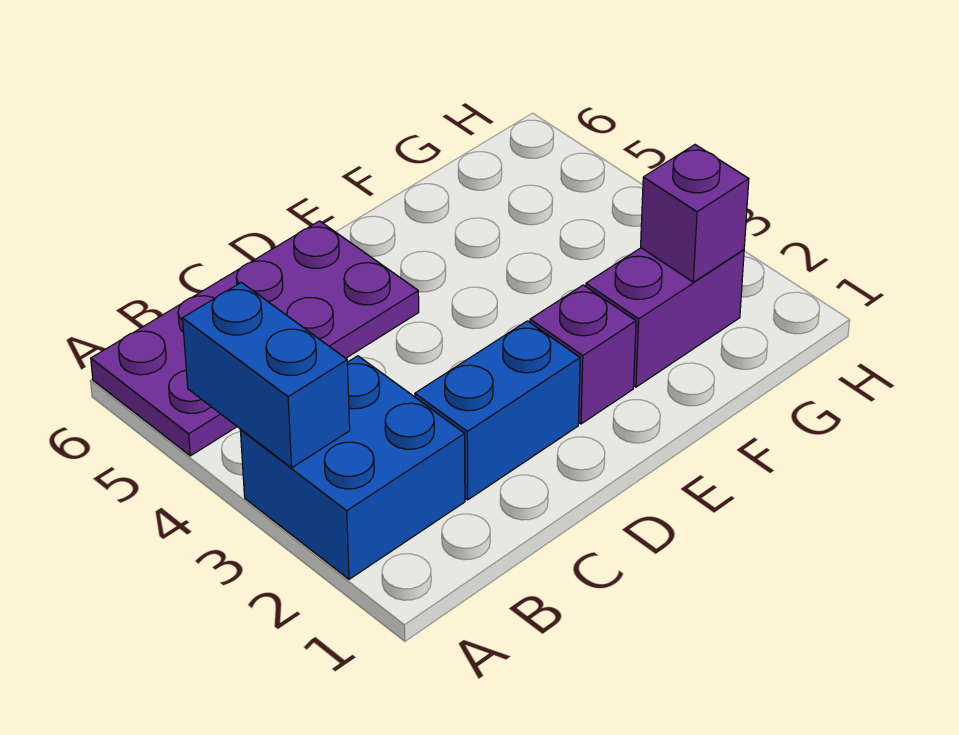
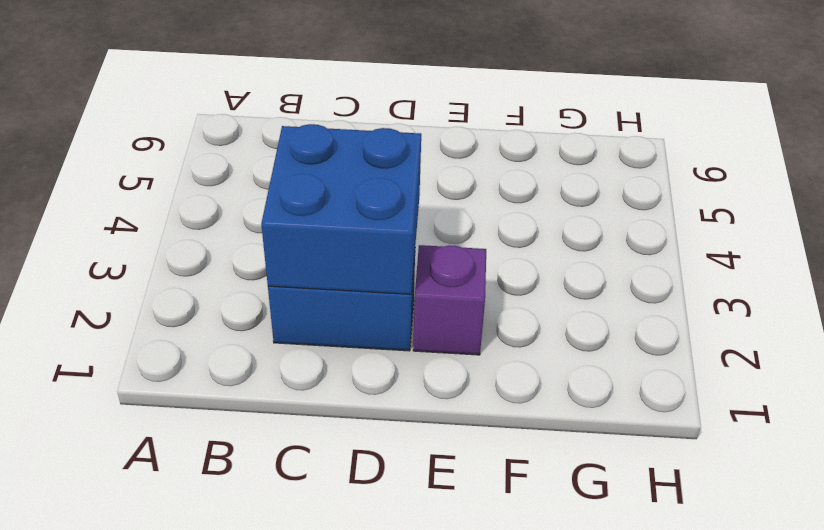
blue brick C2:D3 level 2 -> blue brick A2:B3 level 1
none -> purple plate A5:D6 level 1
none -> purple brick F2:G2 level 1

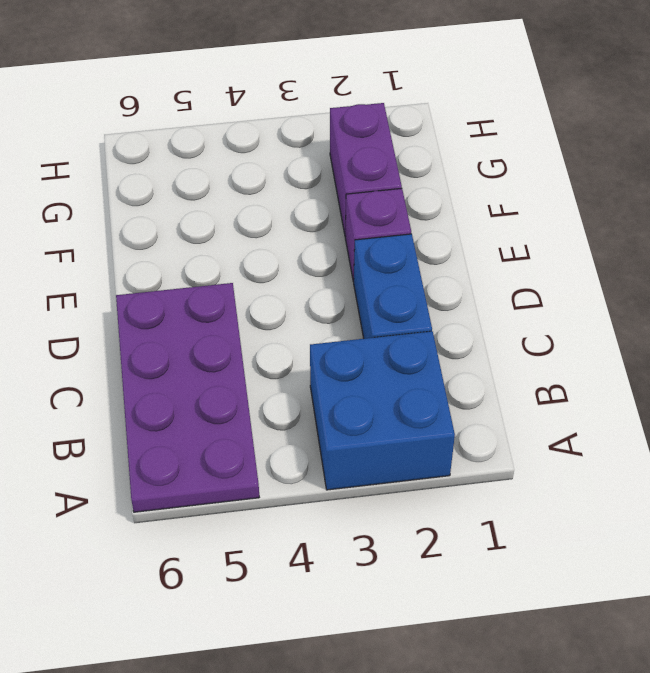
none -> blue brick A3:A4 level 2
none -> purple brick G2 level 2

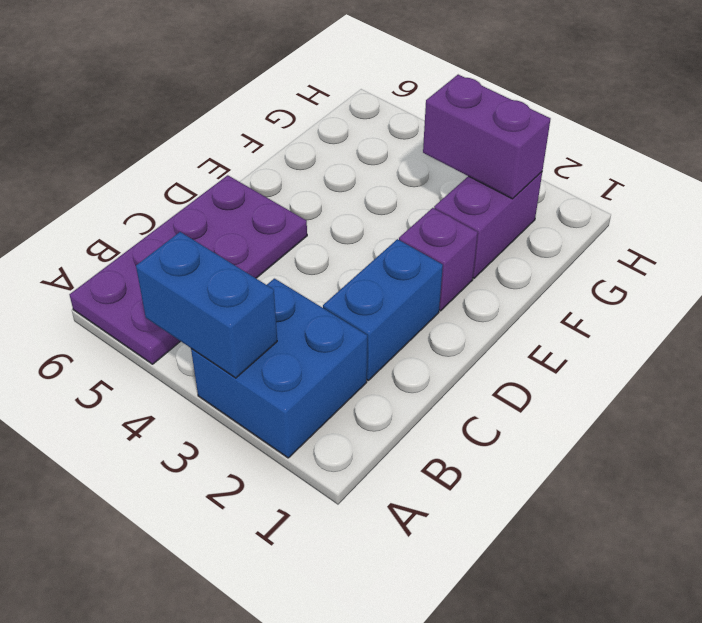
purple brick G2:G3 level 2 -> purple brick G2 level 2

